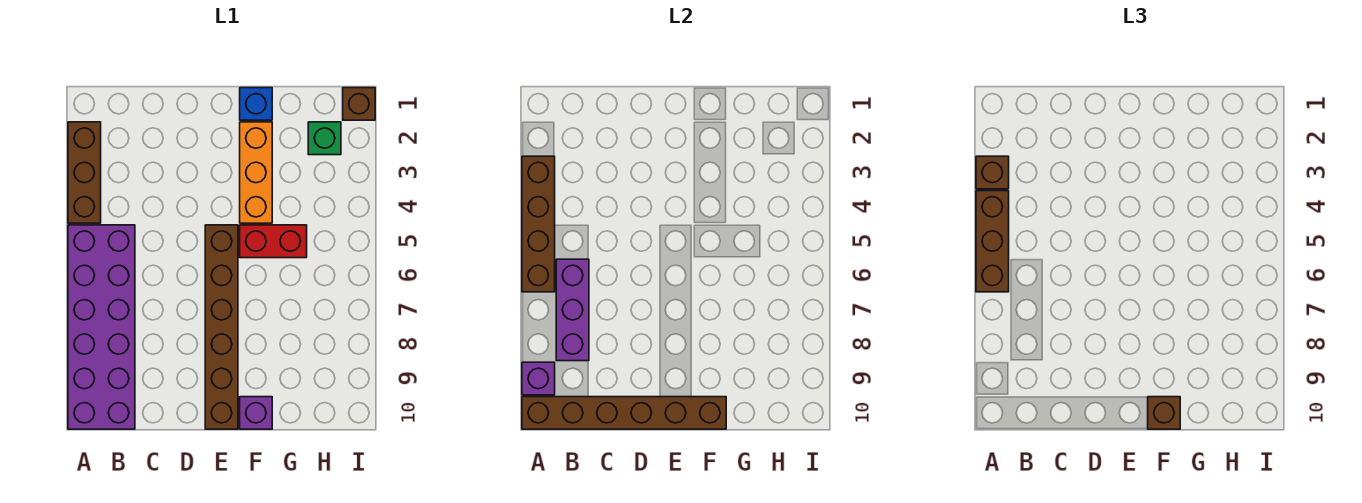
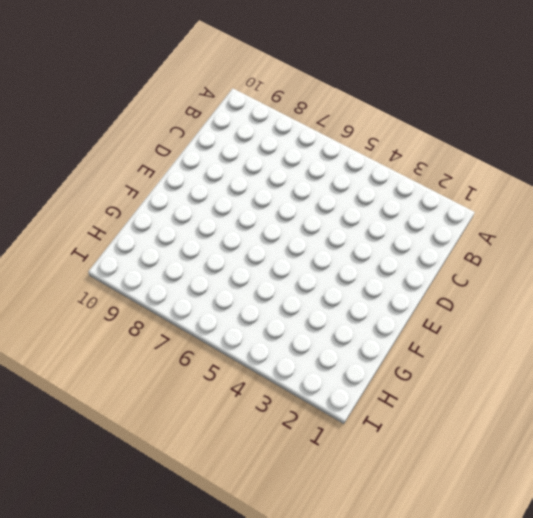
none -> brown brick A2:A4 level 1
none -> purple brick A5:B10 level 1
none -> brown brick E5:E10 level 1

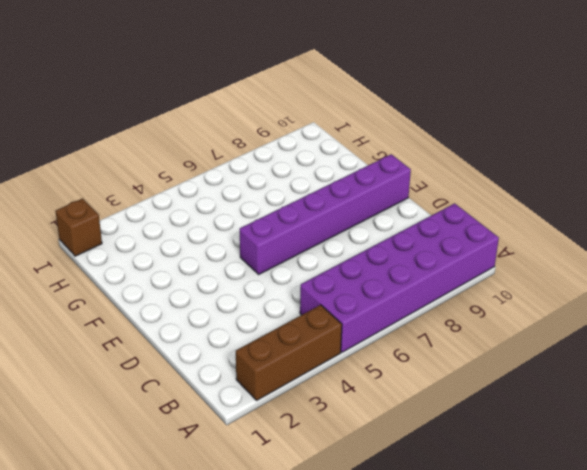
purple brick E5:E10 level 1 -> brown brick E5:E10 level 1
none -> blue brick F1 level 1
none -> orange brick F2:F4 level 1
none -> red brick F5:G5 level 1

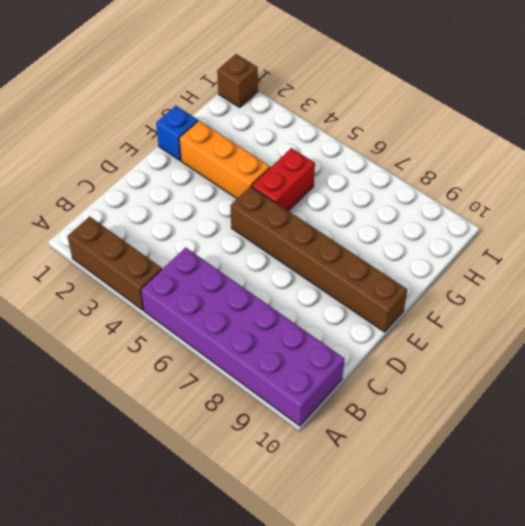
none -> purple brick F10 level 1
none -> green brick H2 level 1
none -> brown brick A3:A6 level 2

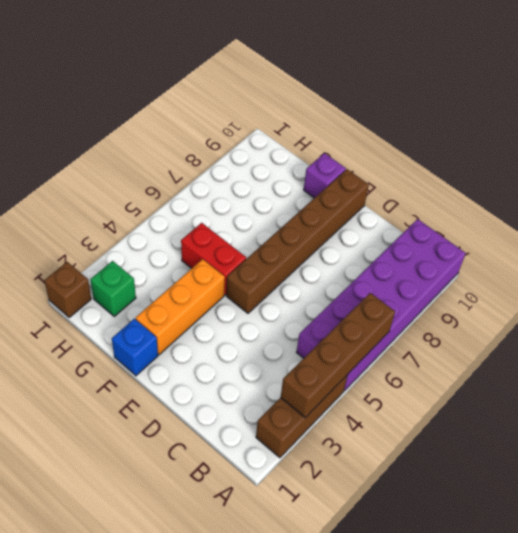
none -> purple brick A9 level 2
none -> brown brick A10:F10 level 2
none -> purple brick B6:B8 level 2

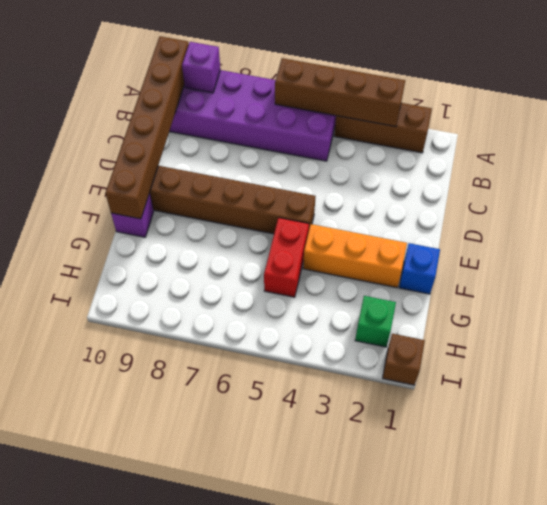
none -> purple brick B6:B8 level 2
none -> brown brick A3 level 3
none -> brown brick A4:A6 level 3

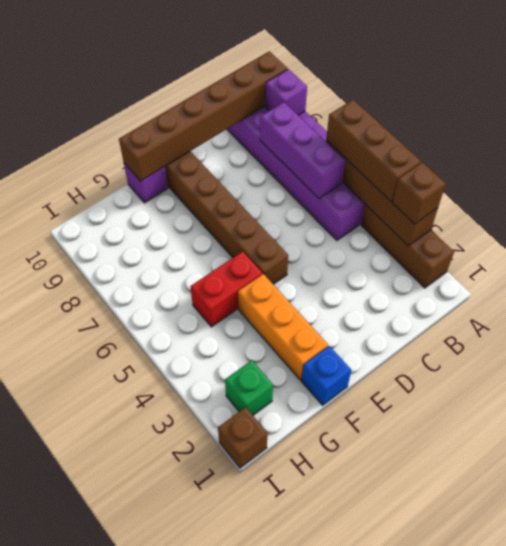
none -> brown brick F10 level 3

